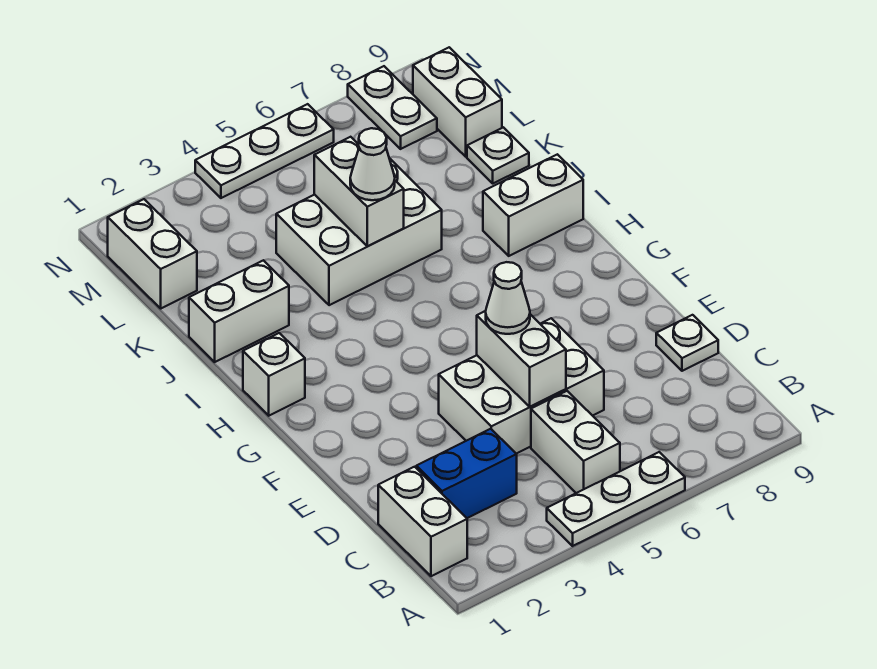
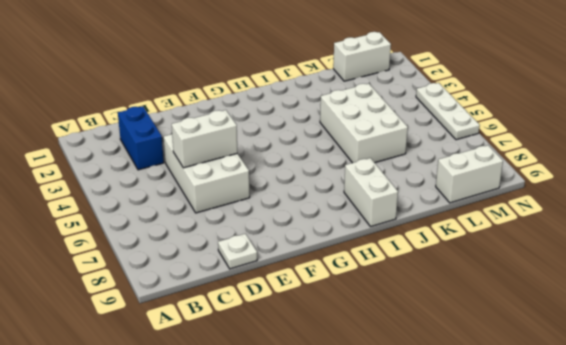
none -> white plate A4:A6 level 1
none -> white brick B1:C1 level 1
none -> white brick B5:C5 level 1

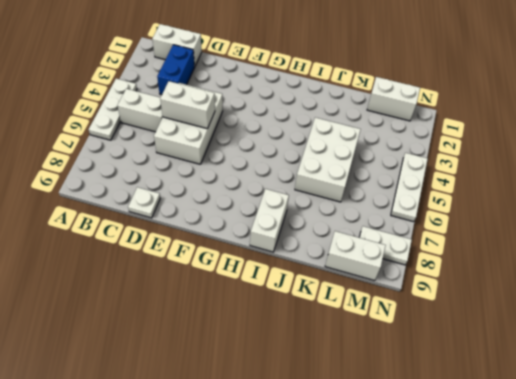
none -> white brick H1 level 1
none -> white brick J1:J2 level 1
none -> white plate K9 level 1

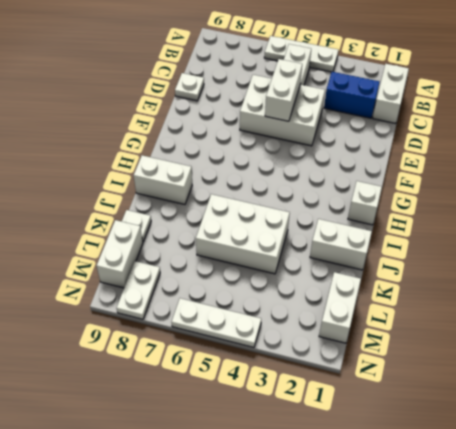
none -> white brick J5:K5 level 2
none -> white cone E5 level 3
none -> white cone J5 level 3

